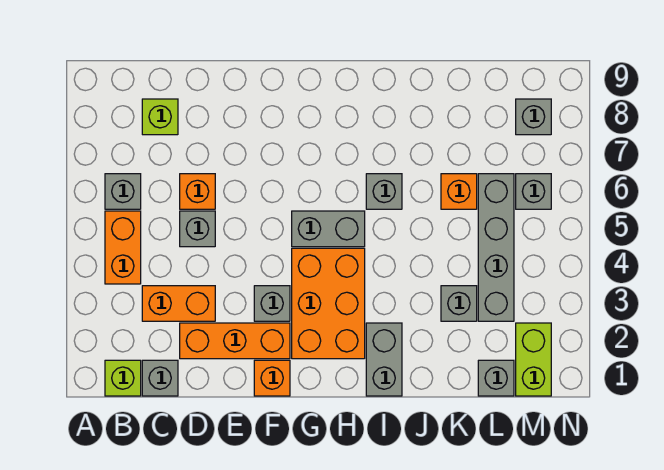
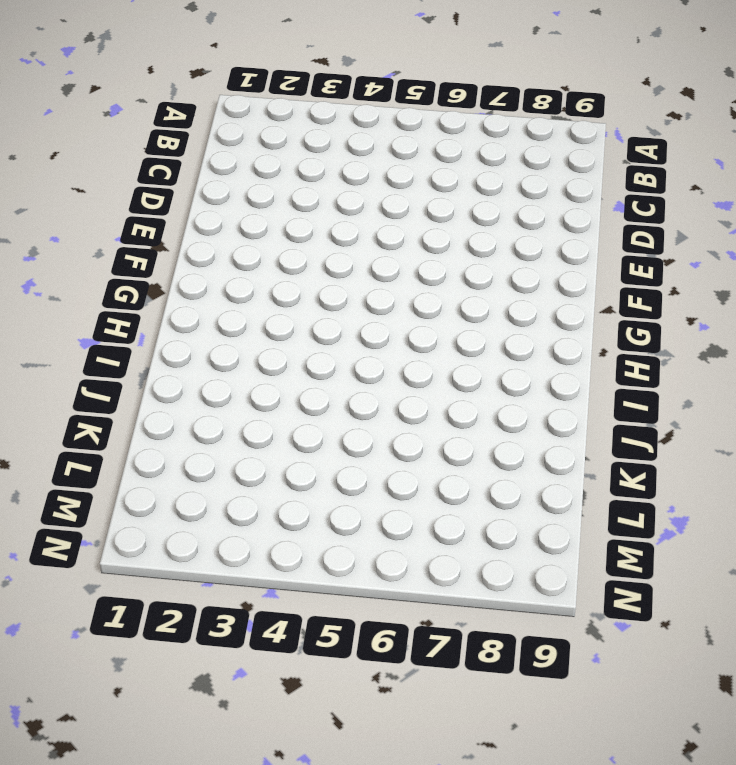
none -> lime brick B1 level 1
none -> orange brick B4:B5 level 1
none -> grey brick B6 level 1

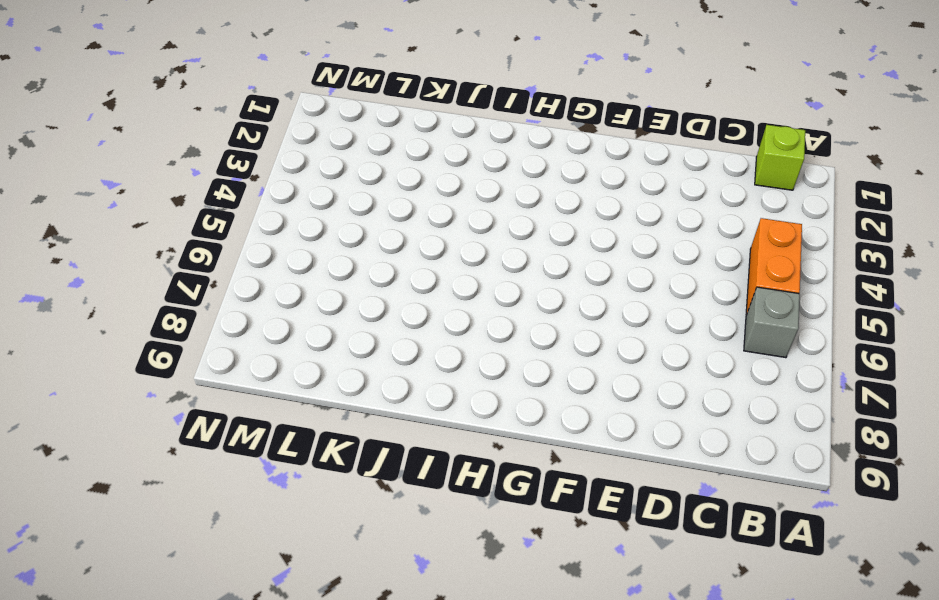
none -> grey brick C1 level 1
none -> orange brick C3:D3 level 1
none -> lime brick C8 level 1

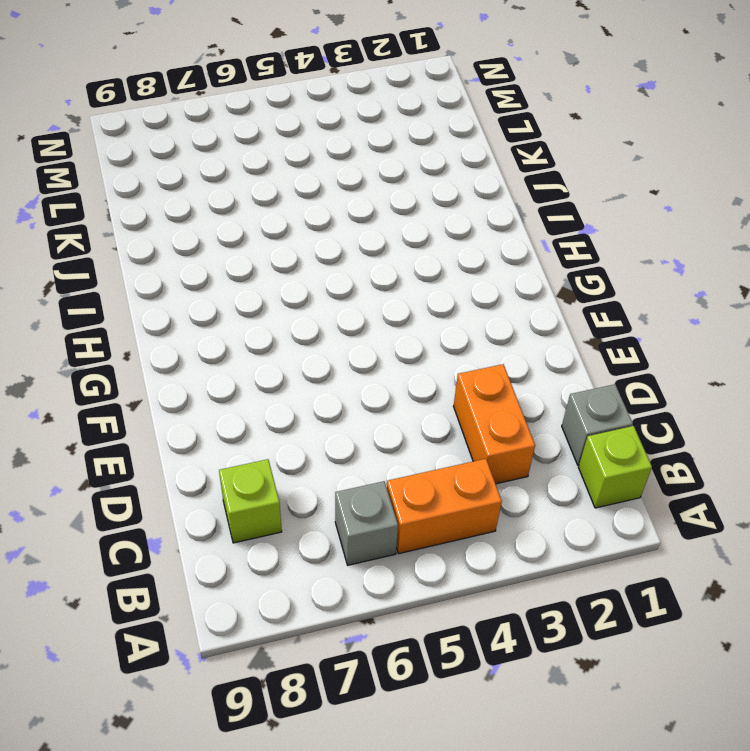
none -> orange brick D2:F2 level 1
none -> grey brick D5 level 1
none -> orange brick D6 level 1

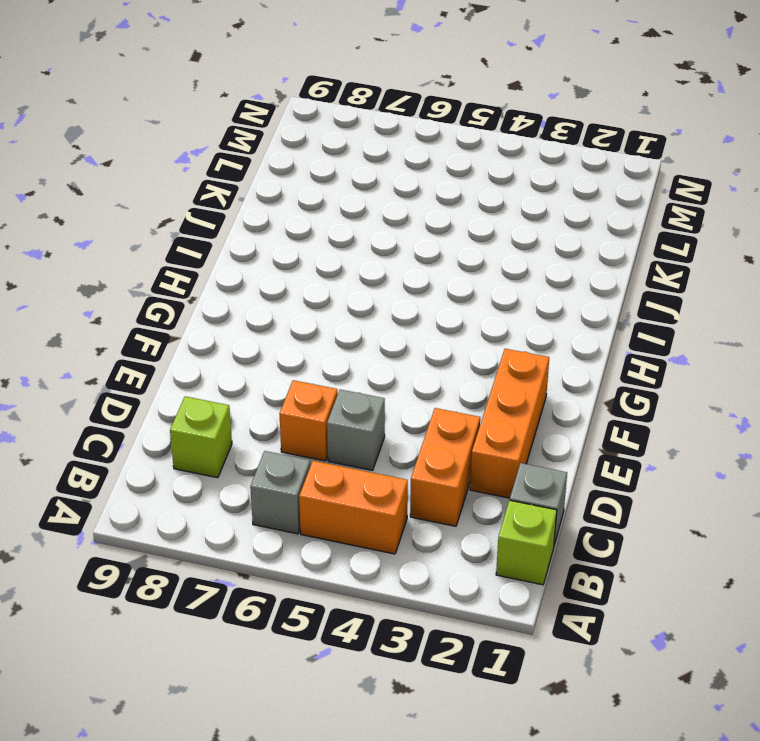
none -> orange brick F1 level 1
none -> grey brick F3 level 1
none -> orange brick G2:H4 level 1

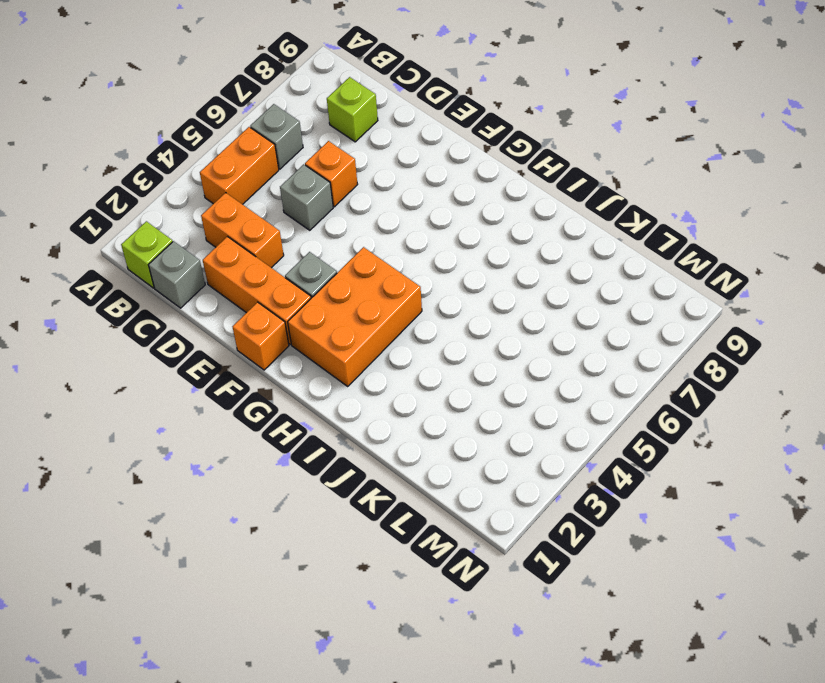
none -> grey brick G5:H5 level 1
none -> grey brick I1:I2 level 1
none -> grey brick I6 level 1

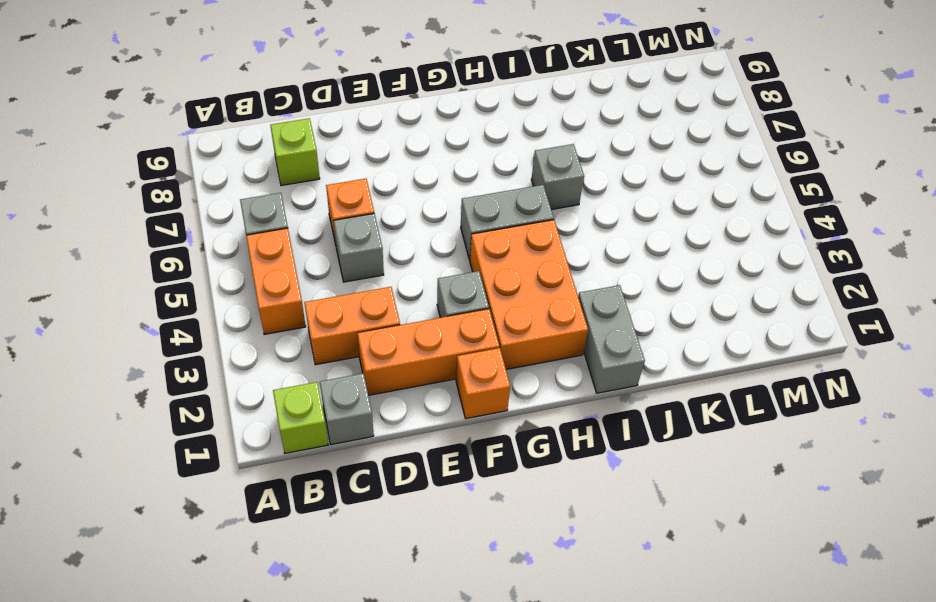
none -> grey brick K3 level 1
none -> orange brick K6 level 1
none -> grey brick L1 level 1

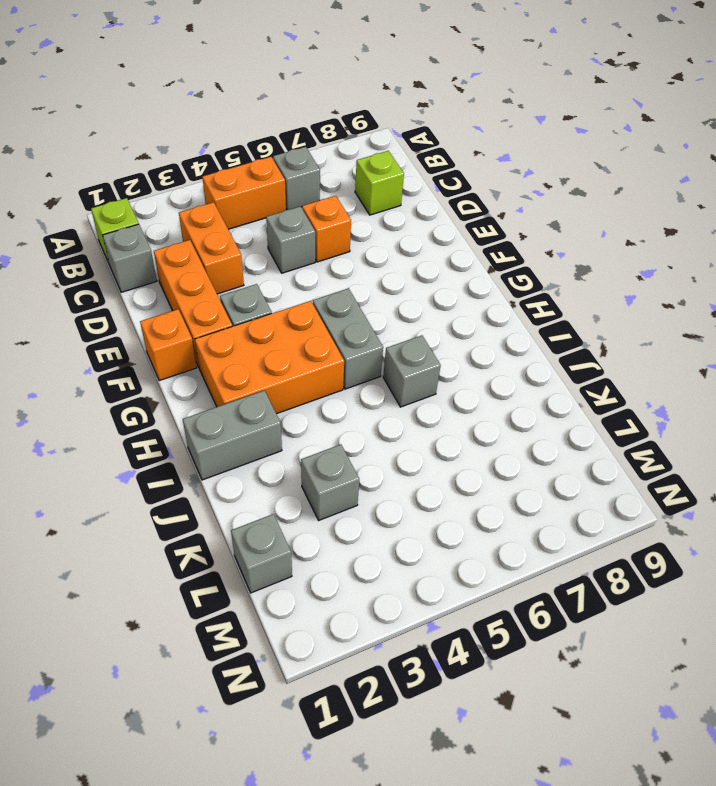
none -> orange brick K6 level 1
none -> grey brick L3:L6 level 1
none -> lime brick M1:M2 level 1

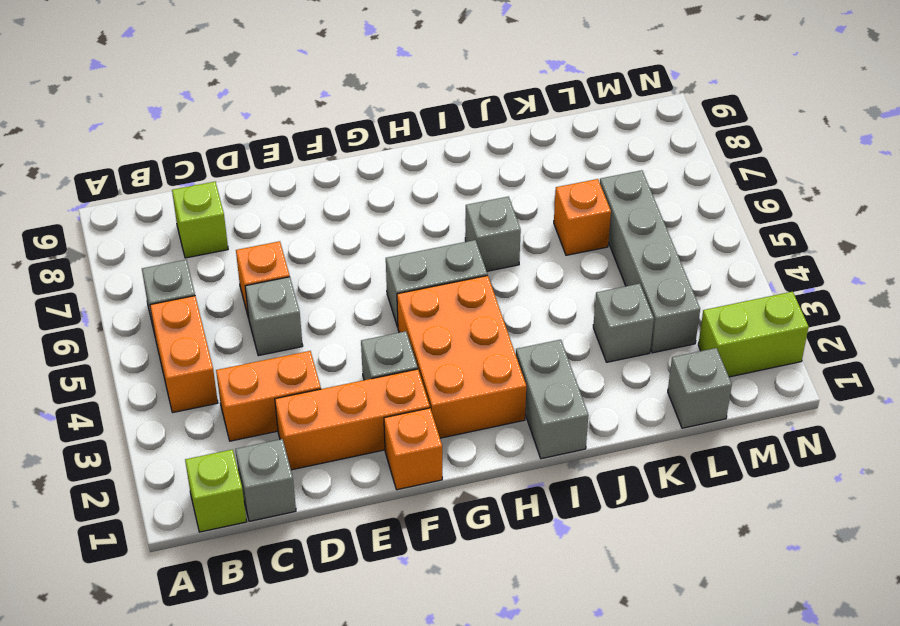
lime brick M2:N2 level 1 -> lime brick M1:M2 level 1
none -> grey brick M6 level 1
none -> grey brick M8 level 1

